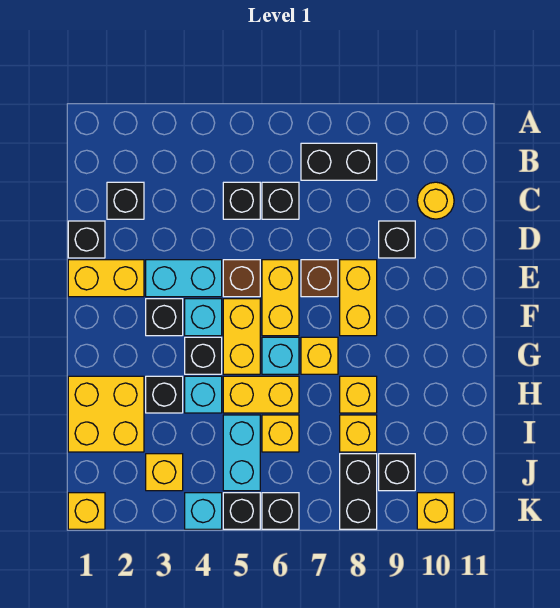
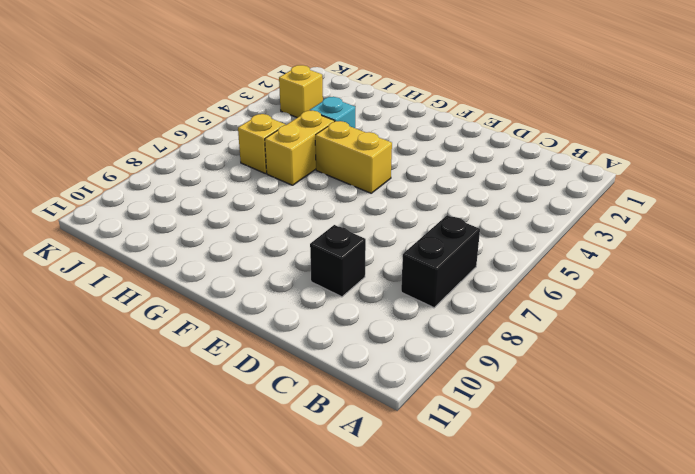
none -> black brick C2 level 1
none -> black brick C5 level 1
none -> black brick C6 level 1
none -> yellow round brick C10 level 1

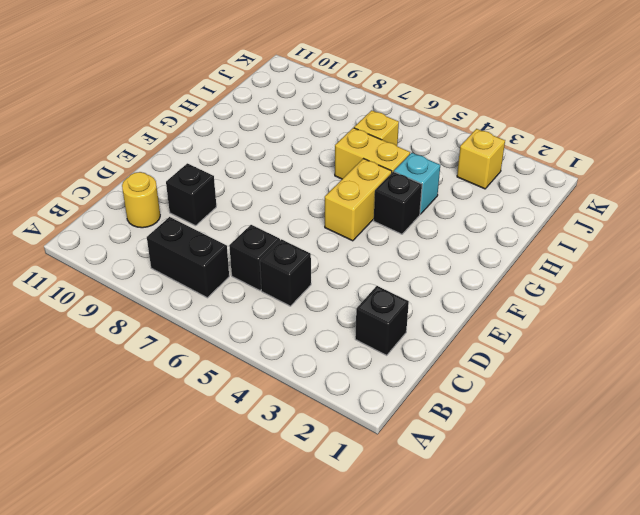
none -> black brick D1 level 1
none -> yellow brick E1:E2 level 1
none -> cyan brick E3:E4 level 1
none -> brown brick E5 level 1

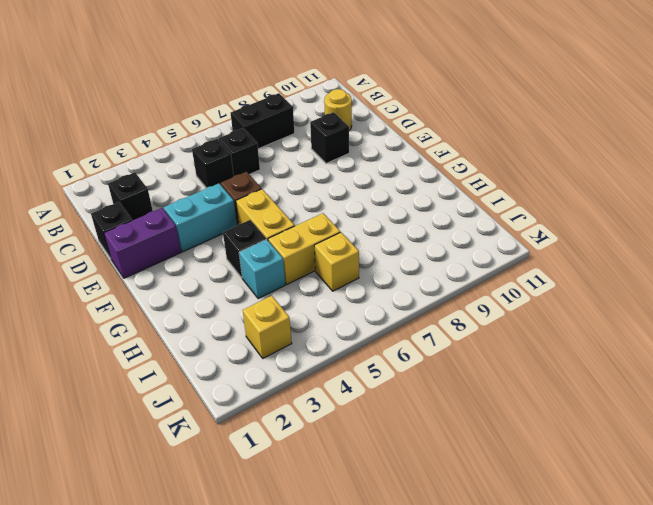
purple brick E1:E2 level 1 -> yellow brick E1:E2 level 1
none -> yellow brick E6:F6 level 1
none -> brown brick E7 level 1
none -> yellow brick E8:F8 level 1
none -> black brick F3 level 1

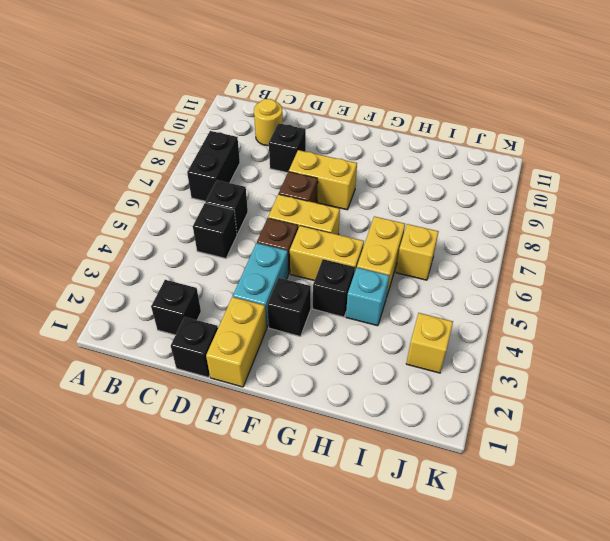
none -> cyan brick F4 level 1
none -> cyan brick G6 level 1
none -> yellow brick G7 level 1
none -> yellow brick H1:I2 level 1

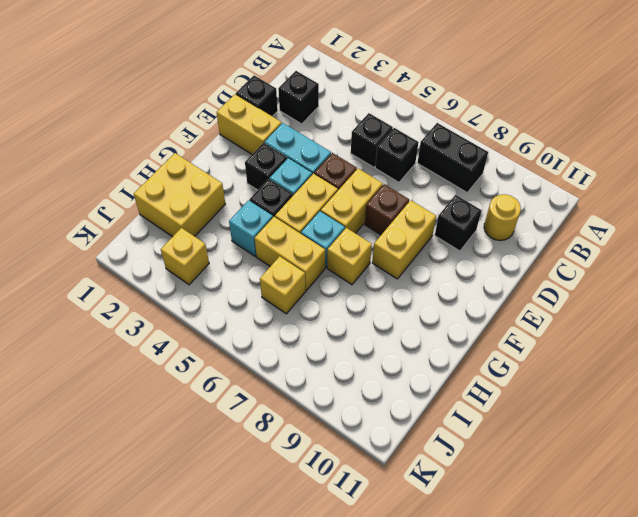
none -> black brick H3 level 1
none -> yellow brick H8 level 1
none -> cyan brick I5:J5 level 1
none -> yellow brick I8 level 1

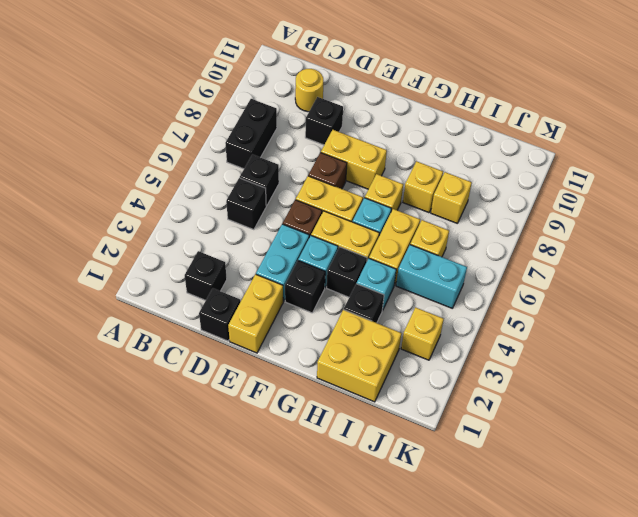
none -> black brick J8:K8 level 1
none -> black brick J9 level 1
none -> yellow brick K1 level 1
none -> cyan brick K4 level 1

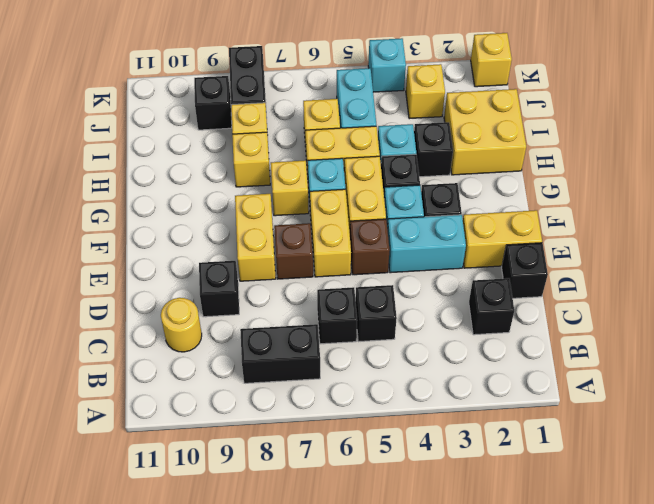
none -> black brick K5 level 1
none -> black brick K6 level 1
none -> yellow brick K10 level 1

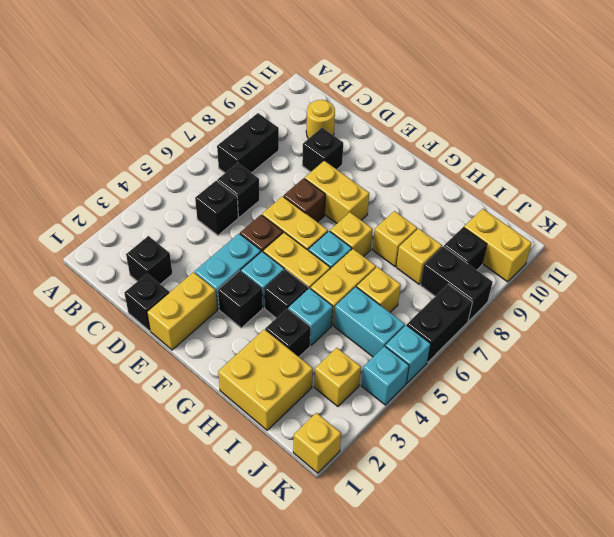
yellow brick J10:K10 level 1 -> yellow brick K10 level 1
cyan brick K5 level 1 -> black brick K5 level 1
black brick K6:K7 level 1 -> black brick K6 level 1

